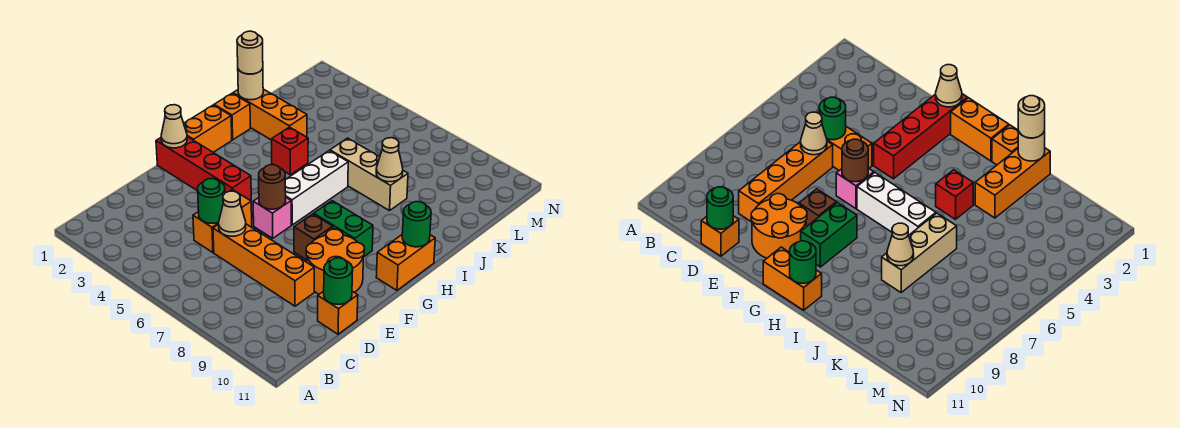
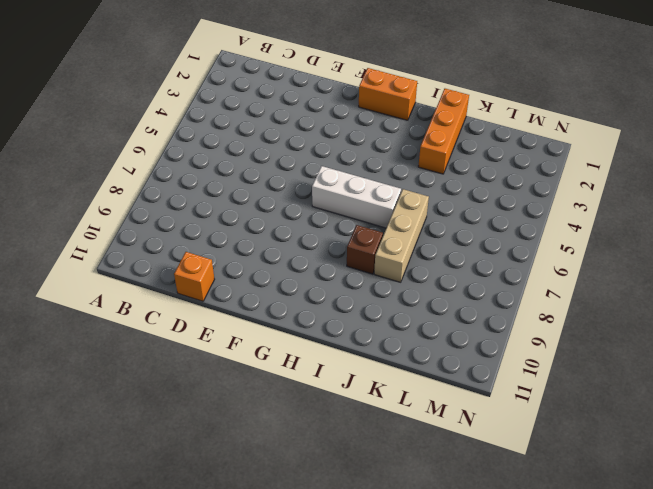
brown brick I8 level 1 -> brown brick F8 level 1
none -> orange brick D5:E5 level 1
none -> orange brick D6:D9 level 1
none -> orange round brick E9:F10 level 1

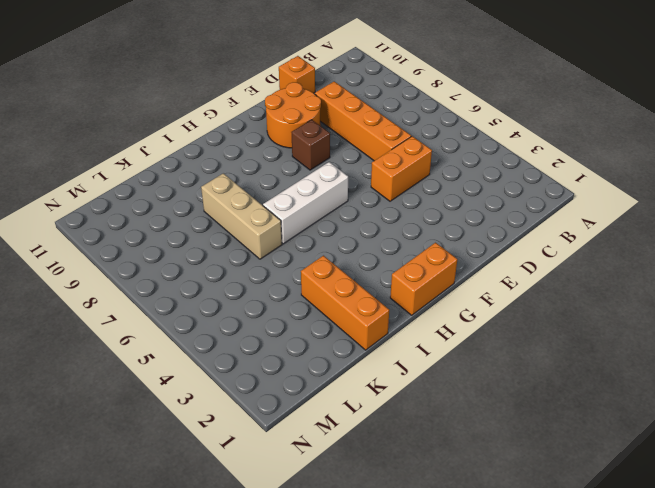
none -> red brick F1:F4 level 1
none -> pink brick F6 level 1
none -> green brick G8:G9 level 1

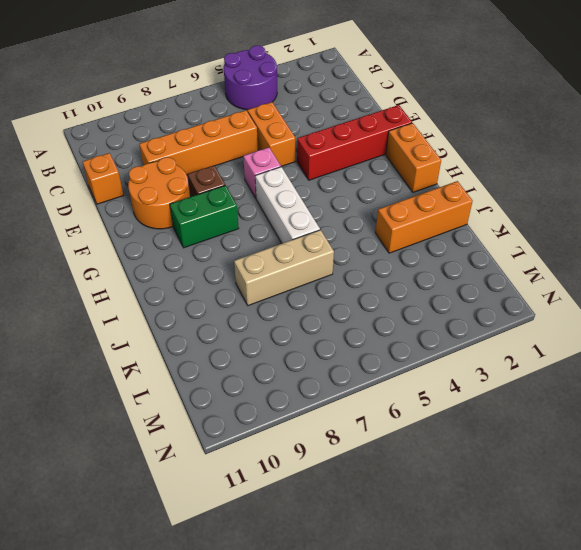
purple round brick A4:B5 level 1 -> none
none -> orange brick G11:H11 level 1
none -> orange brick I1 level 1
none -> red brick I4 level 1

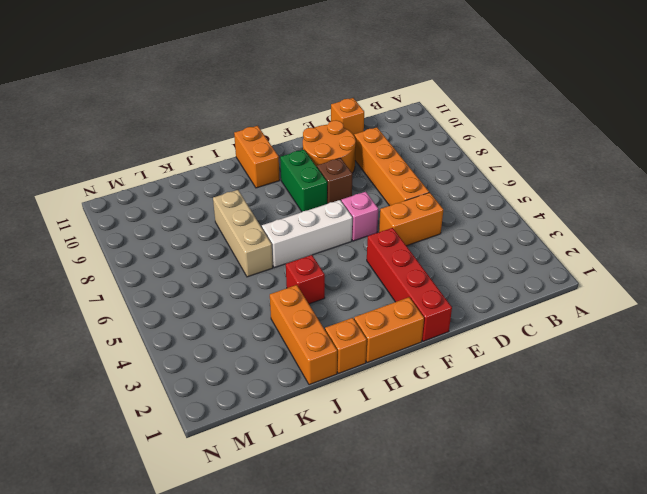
orange brick H10:H11 level 1 -> orange brick G11:H11 level 1
none -> green round brick D5 level 2
none -> tan cone D6 level 2
none -> green round brick D11 level 2

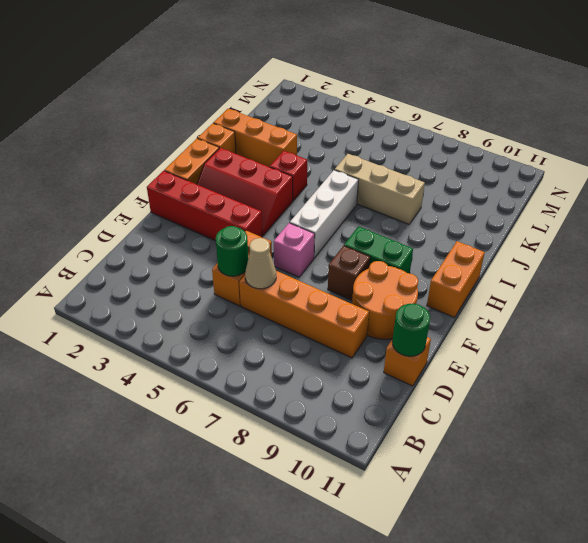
red slope G2:H4 level 1 top H -> none
none -> tan cone F1 level 2
none -> brown round brick F6 level 2
none -> green round brick H11 level 2

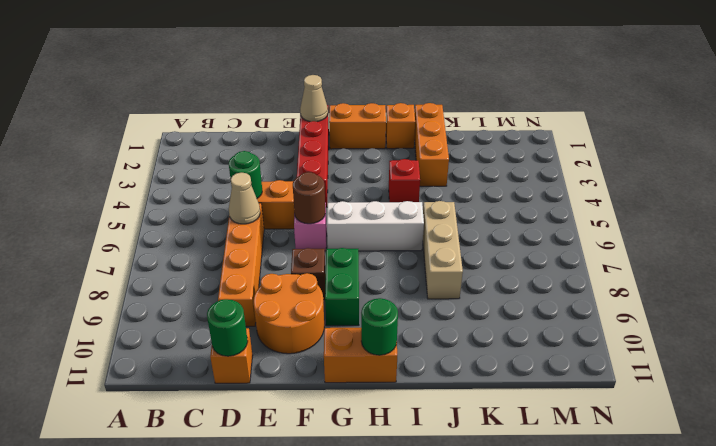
none -> tan round brick J1 level 2
none -> tan cone J8 level 2
none -> tan round brick J1 level 3

